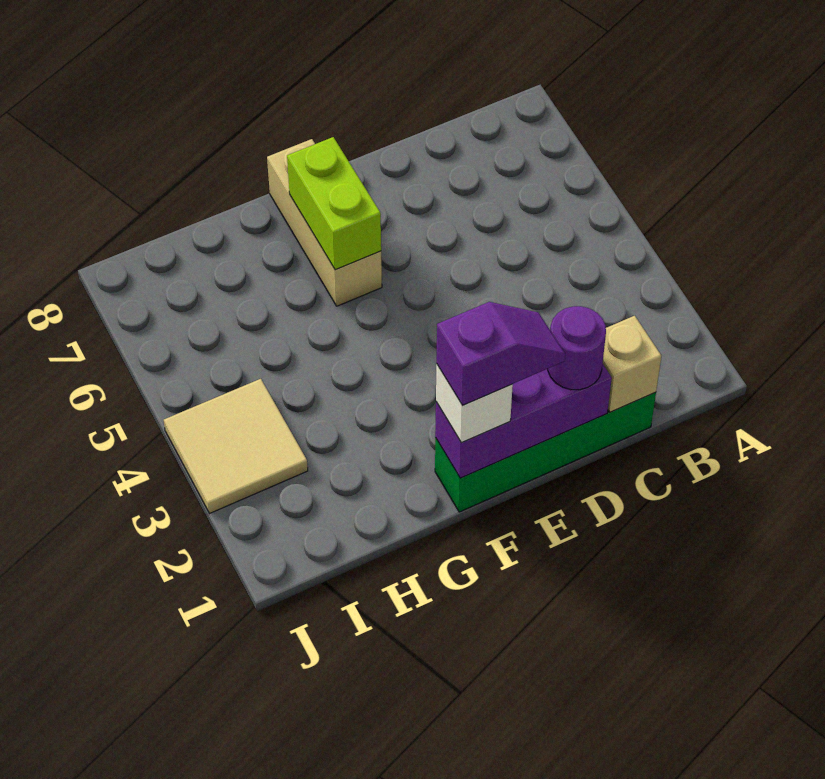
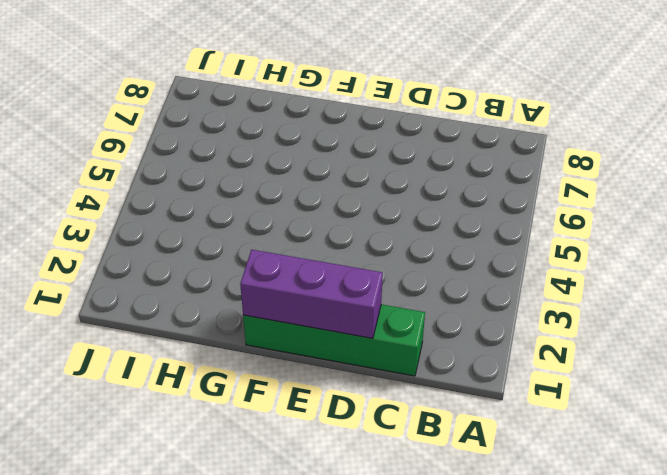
none -> tan brick F6:F8 level 1
none -> tan tile I3:J4 level 1

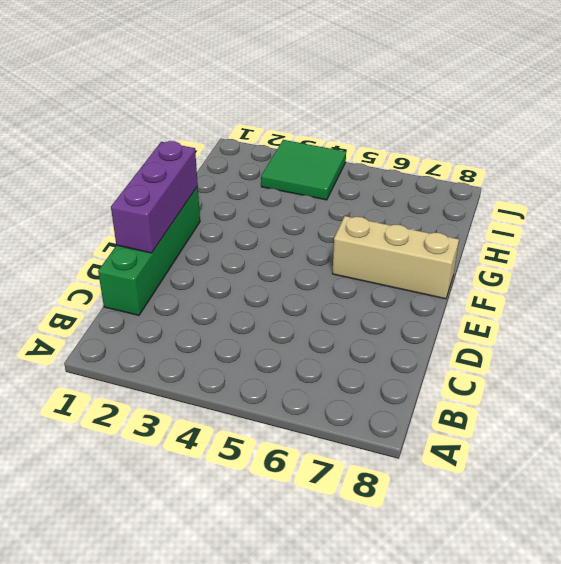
green tile I3:J4 level 1 -> tan tile I3:J4 level 1
none -> tan brick C1 level 2
none -> lime brick F6:F7 level 2

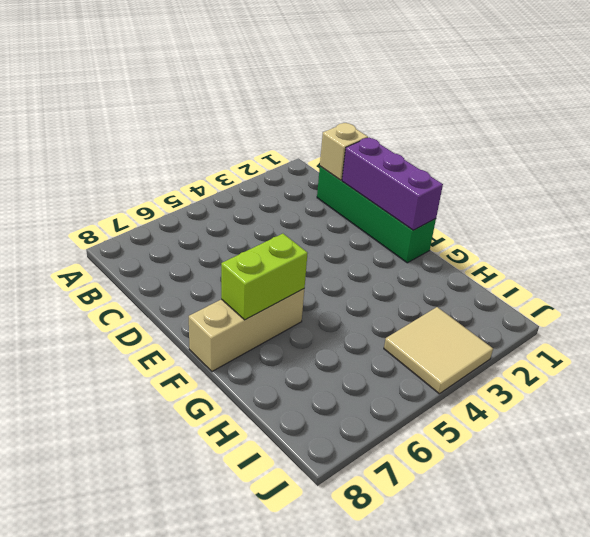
none -> purple round brick D1 level 3
none -> white brick F1 level 3

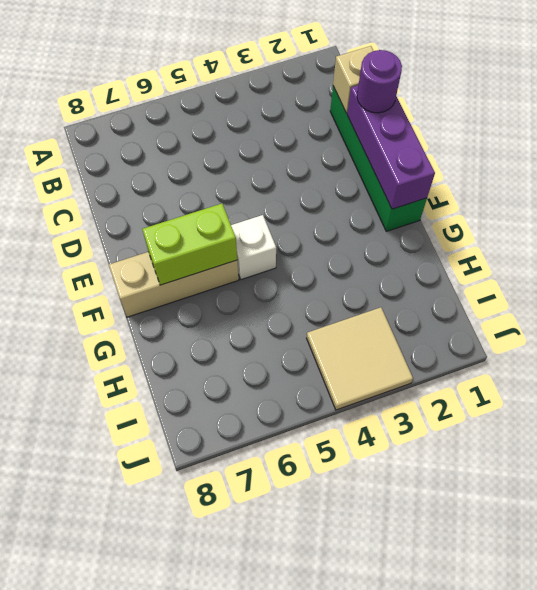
white brick F5 level 1 -> white brick F1 level 3
none -> purple slope E1:F1 level 4 top F

